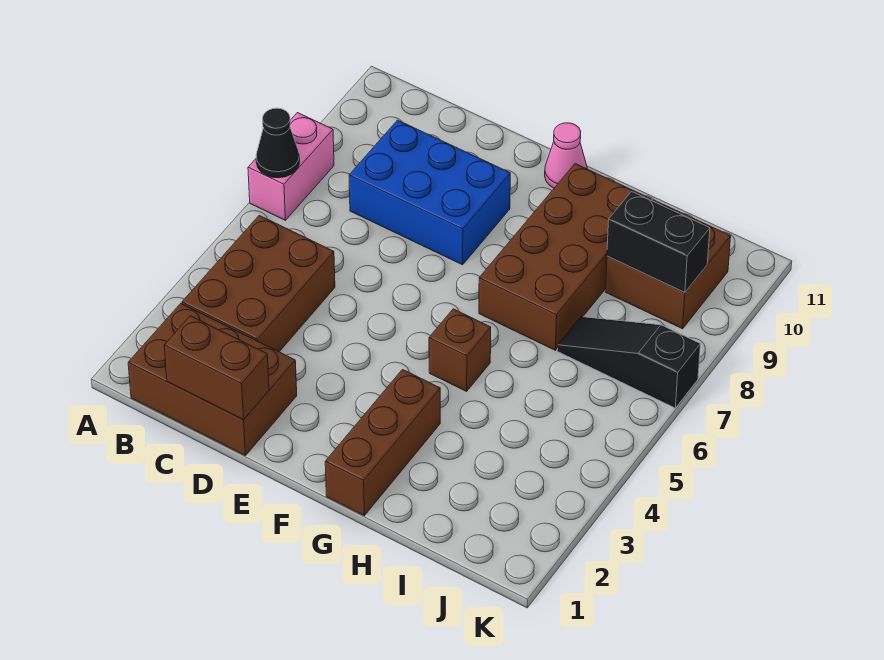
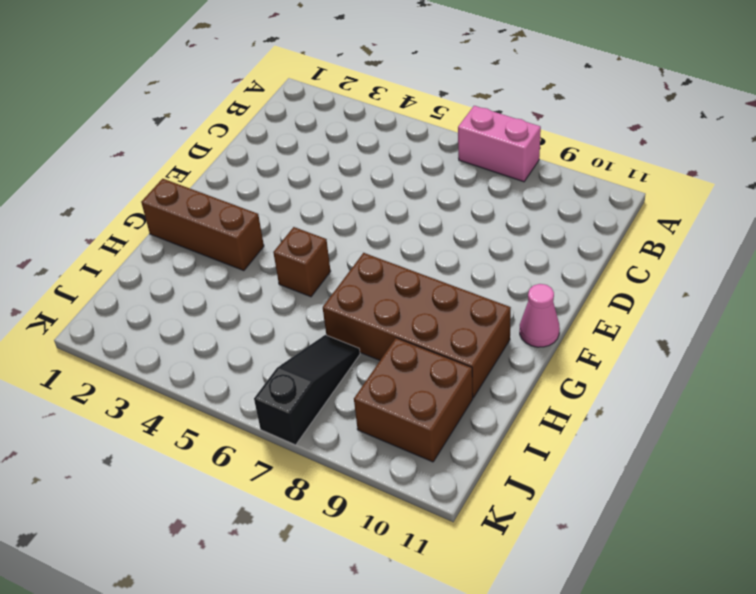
none -> brown brick B1:D2 level 1
none -> brown brick B3:C5 level 1
none -> blue brick C8:E9 level 1

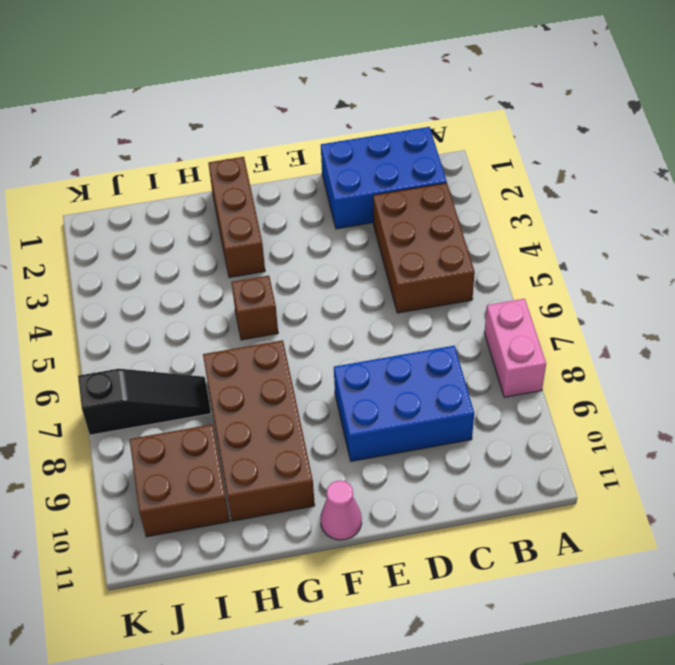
blue brick B1:D2 level 1 -> brown brick B1:D2 level 1
none -> black cone A7 level 2
none -> brown brick C1:D1 level 2
none -> black brick I9:J9 level 2

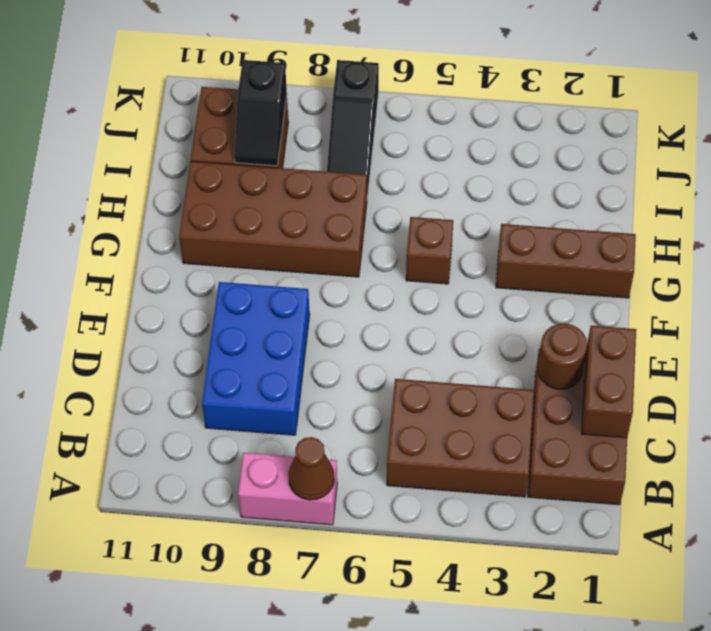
brown cone A7 level 2 -> black cone A7 level 2
brown round brick D2 level 2 -> none
black slope I9:J9 level 2 top J -> black brick I9:J9 level 2
none -> pink cone F11 level 1

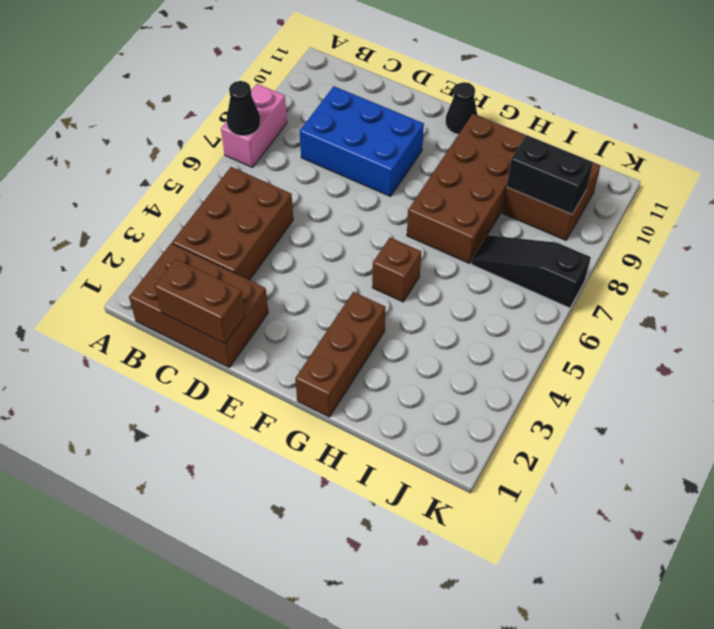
black cone F11 level 1 -> pink cone F11 level 1

